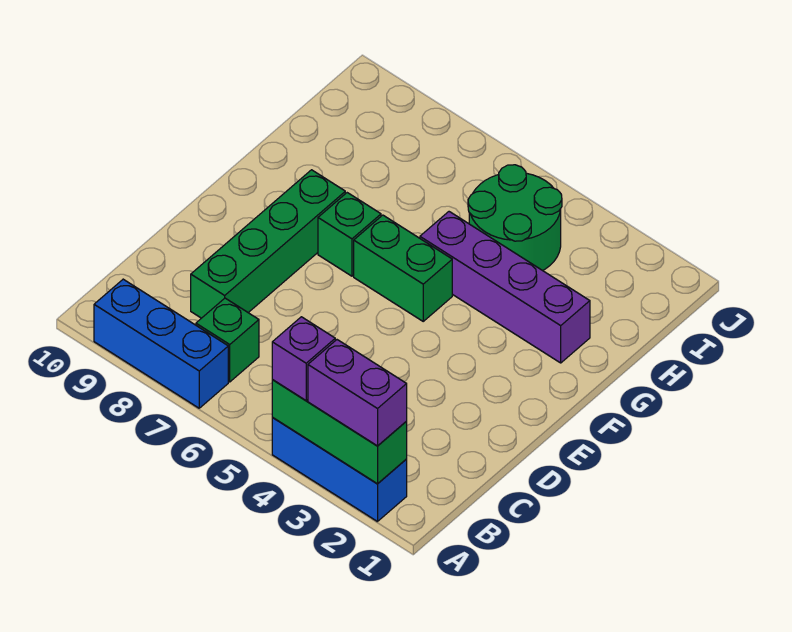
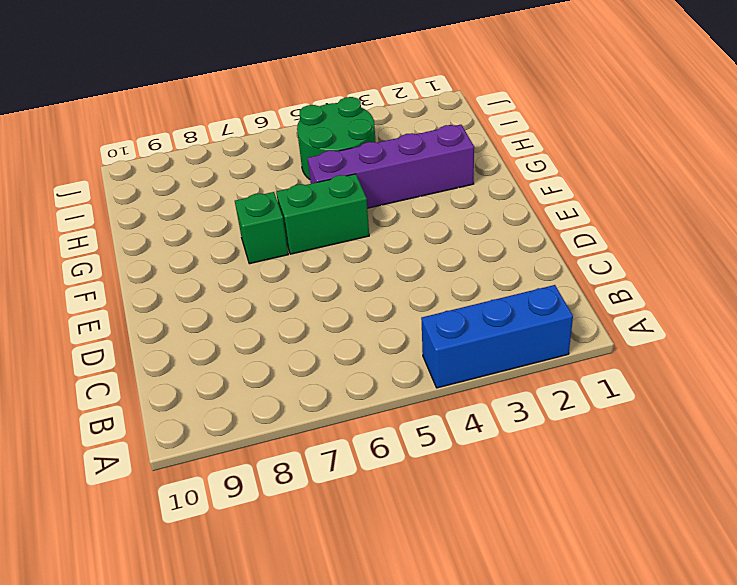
none -> blue brick A7:A9 level 1
none -> green brick B7 level 1

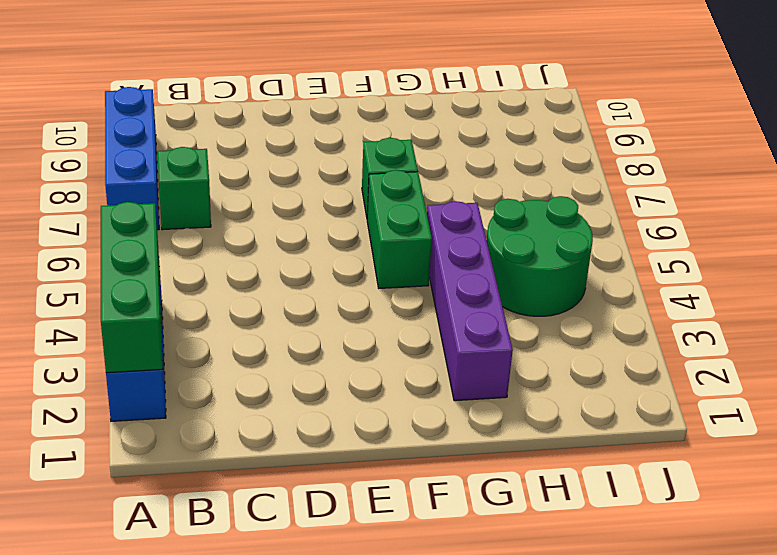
none -> green brick C8:F8 level 1
none -> purple brick A2:A3 level 3

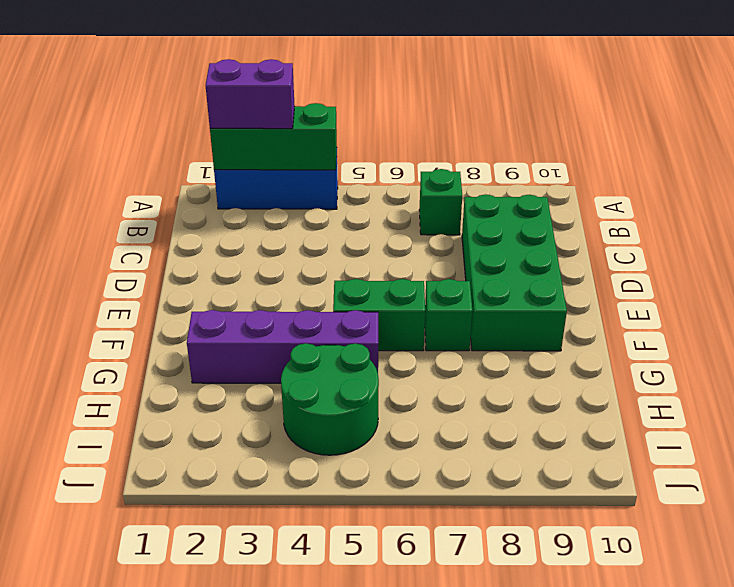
green brick C8:F9 level 1 -> green brick C8:F8 level 1
none -> blue brick A7:A9 level 1
none -> purple brick A4 level 3

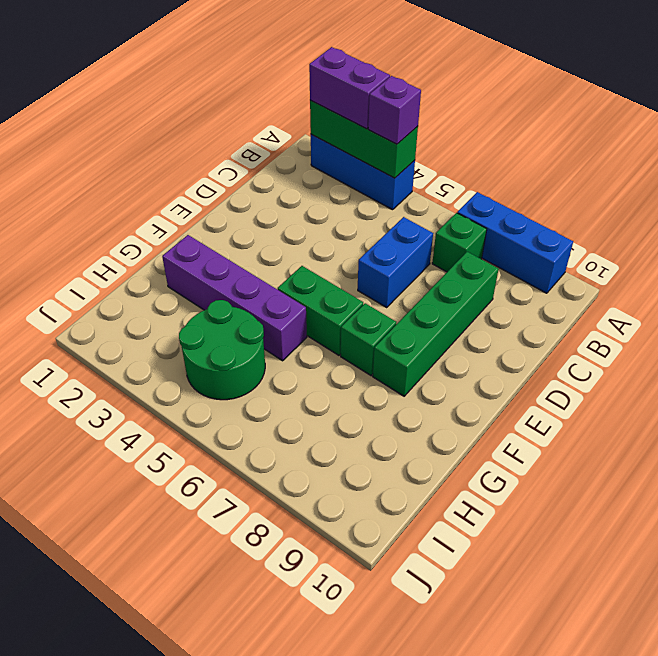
blue brick C6:D6 level 1 -> none

